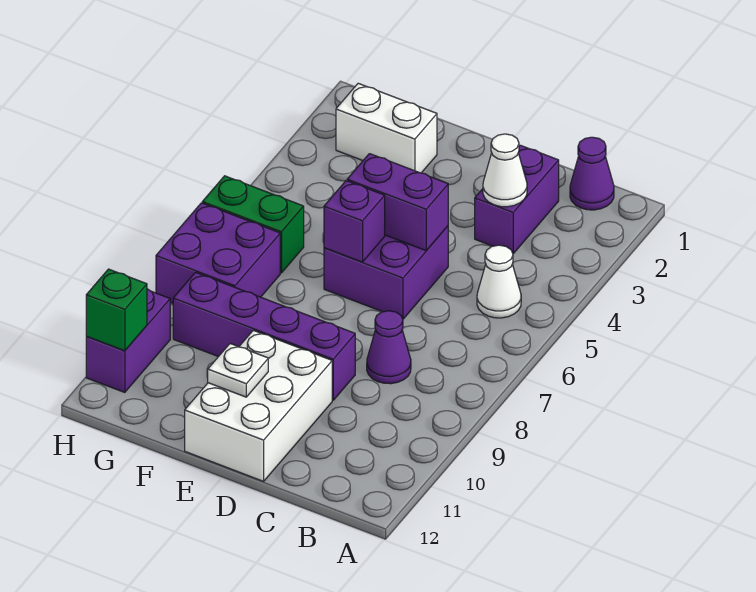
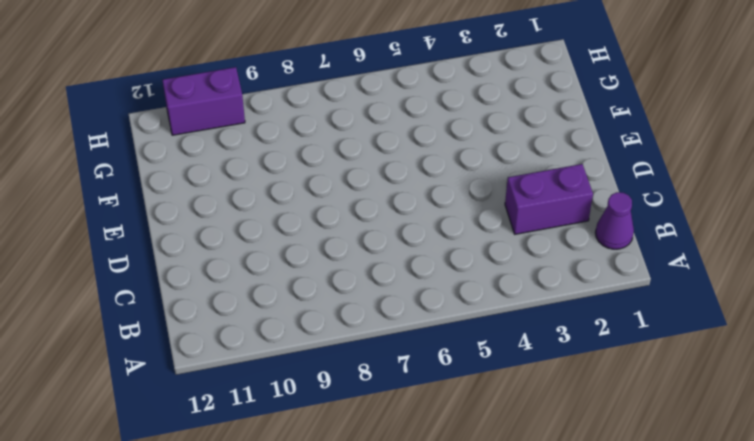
none -> white cone B5 level 1
none -> purple cone C8 level 1
none -> purple brick D5:E6 level 1

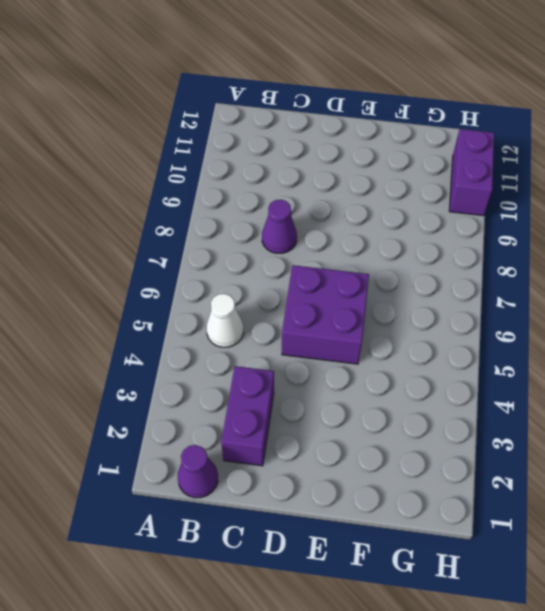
none -> purple brick D9:G9 level 1
none -> white brick D10:E12 level 1
none -> white brick F2:G2 level 1

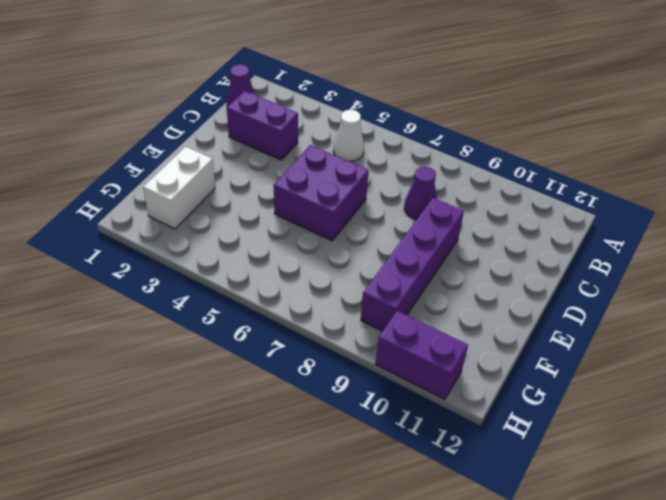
none -> white brick D10:E12 level 1
none -> green brick G6:H6 level 1
none -> purple brick G7:H8 level 1

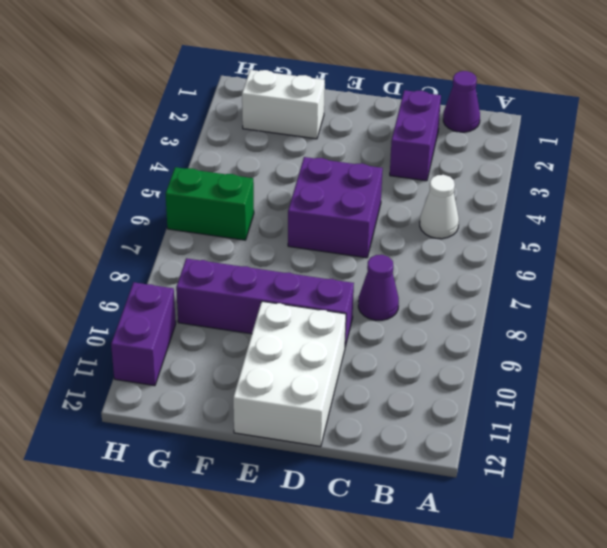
none -> purple brick G7:H8 level 1
none -> white cone C3 level 2
none -> purple brick D5:E5 level 2

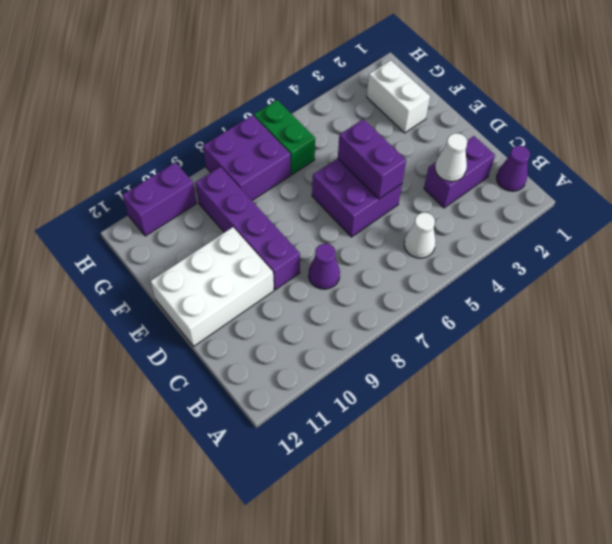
none -> purple brick E6 level 2
none -> white plate E11 level 2
none -> green brick H11 level 2

